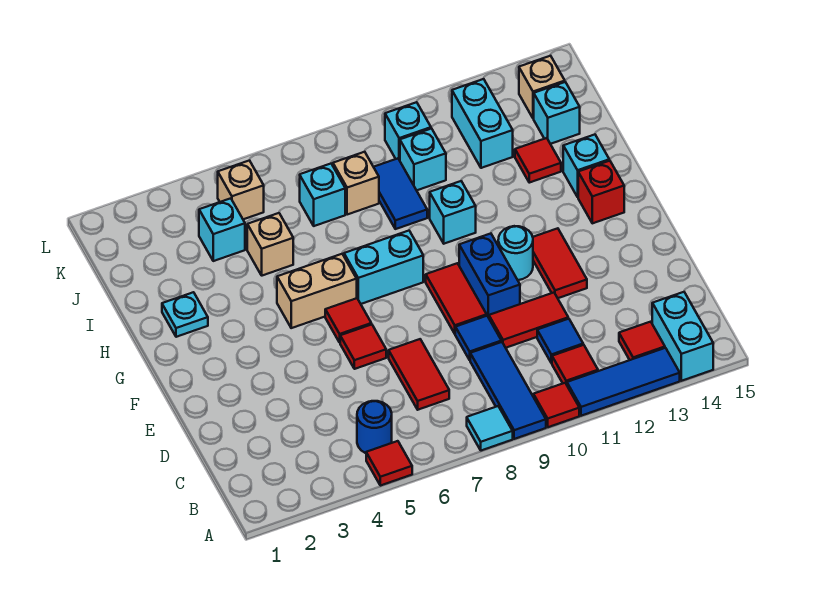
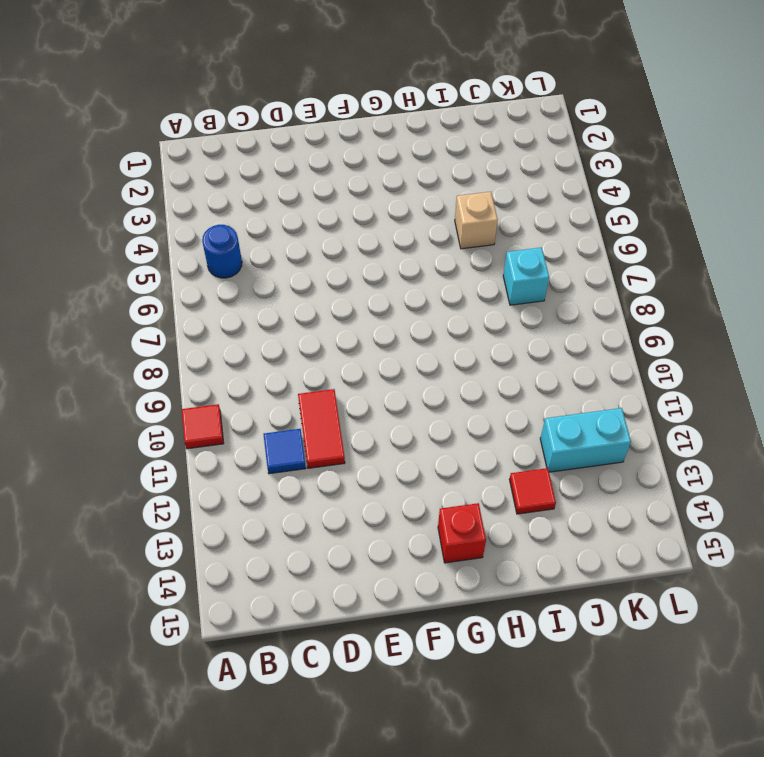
none -> red tile A5 level 1
none -> cyan tile A8 level 1
none -> blue tile A9:C9 level 1
none -> blue tile A11:A13 level 1

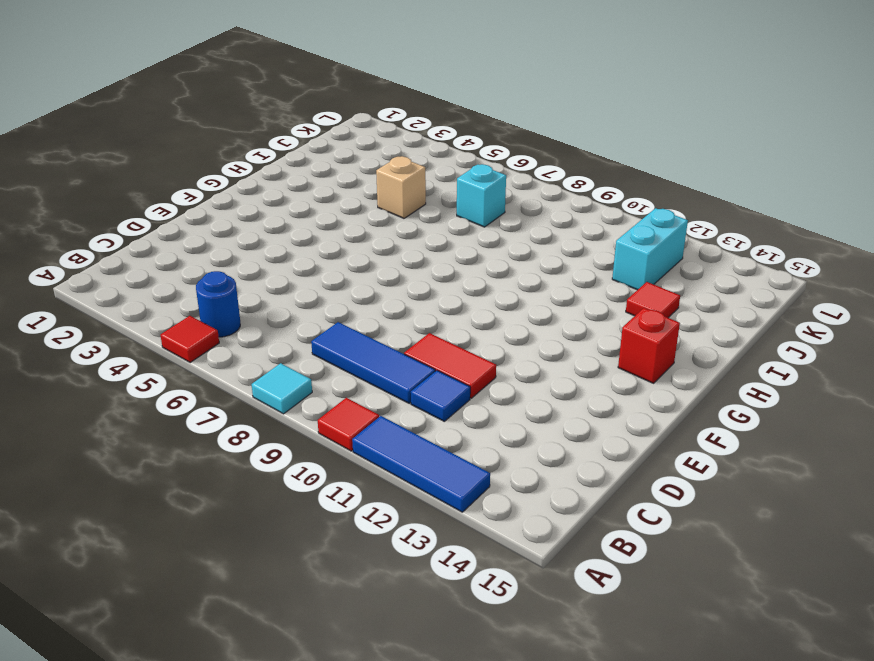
blue tile C8:C10 level 1 -> blue tile A9:C9 level 1
none -> cyan brick A14:B14 level 1
none -> red tile B11 level 1
none -> red tile B13 level 1
none -> red tile C7:D7 level 1

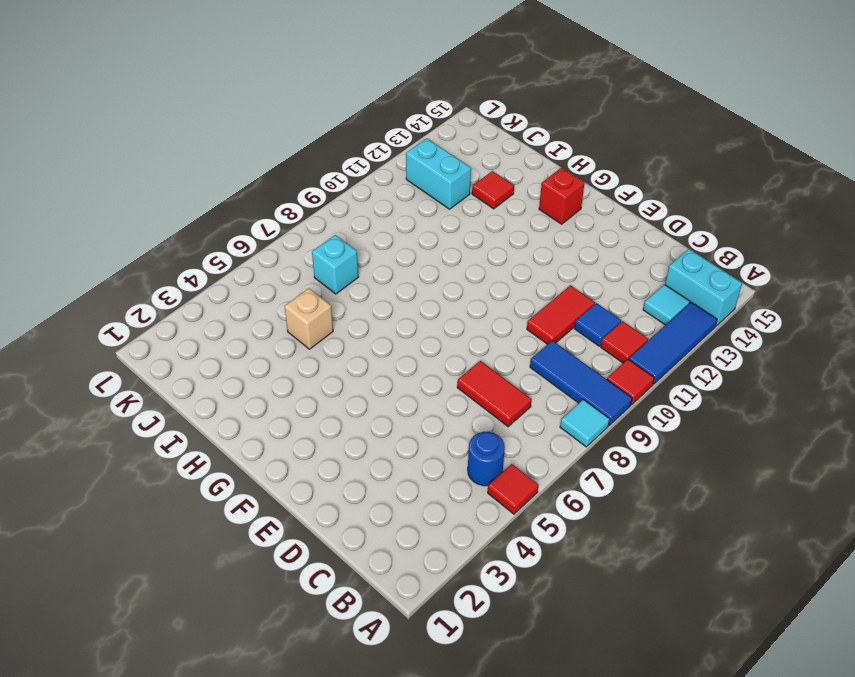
cyan tile B13 level 1 -> red tile B13 level 1
none -> blue tile D9 level 1
none -> red tile E6 level 1
none -> red tile E9:F9 level 1
none -> blue brick E10:F10 level 1

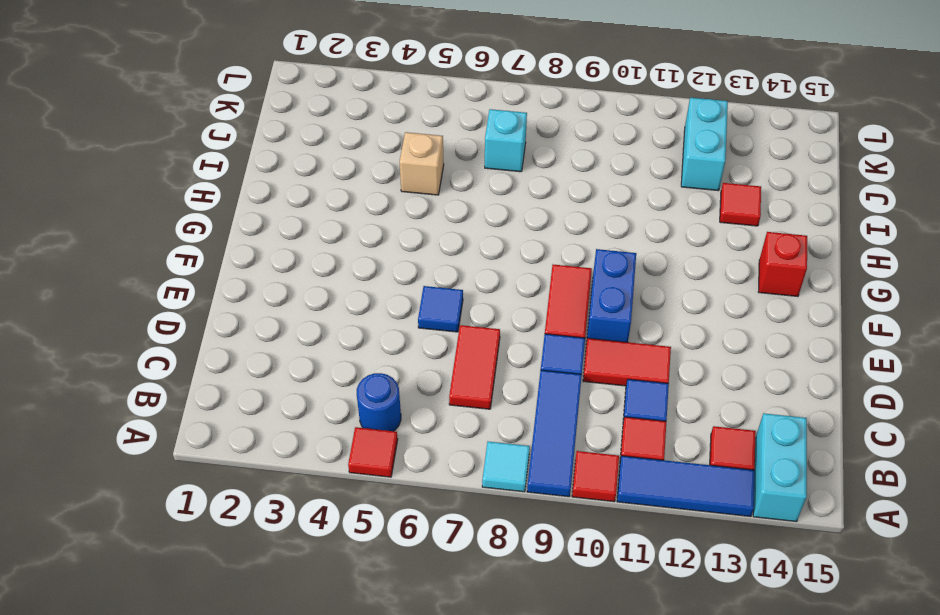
blue tile E6 level 1 -> red tile E6 level 1
none -> red tile E12:F12 level 1
none -> red tile F6 level 1
none -> cyan round brick F11 level 1
none -> tan brick G5:G6 level 1

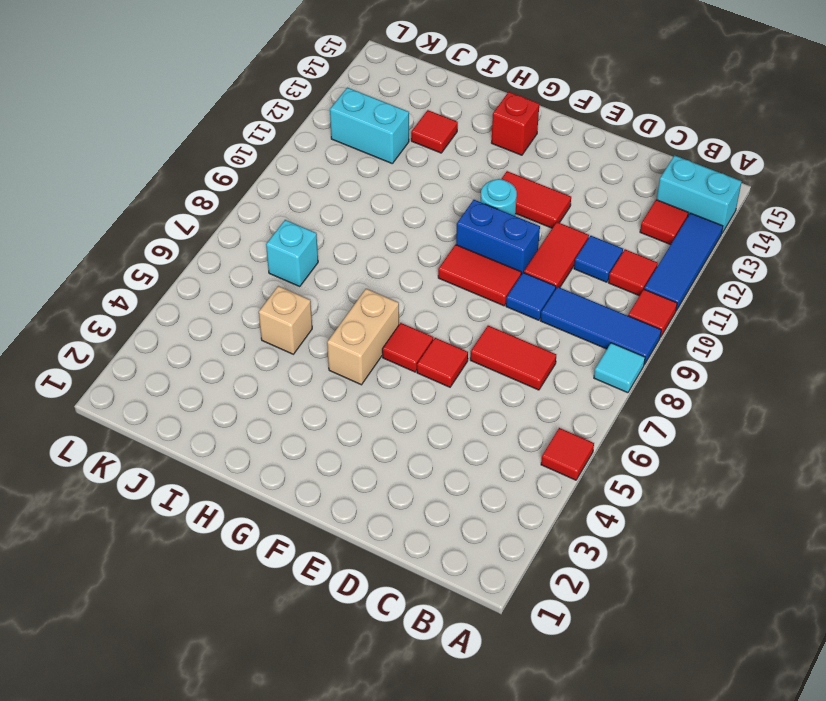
none -> blue round brick B5 level 1
none -> cyan brick G7:G8 level 1
none -> cyan plate H2 level 1
none -> cyan brick H10 level 1

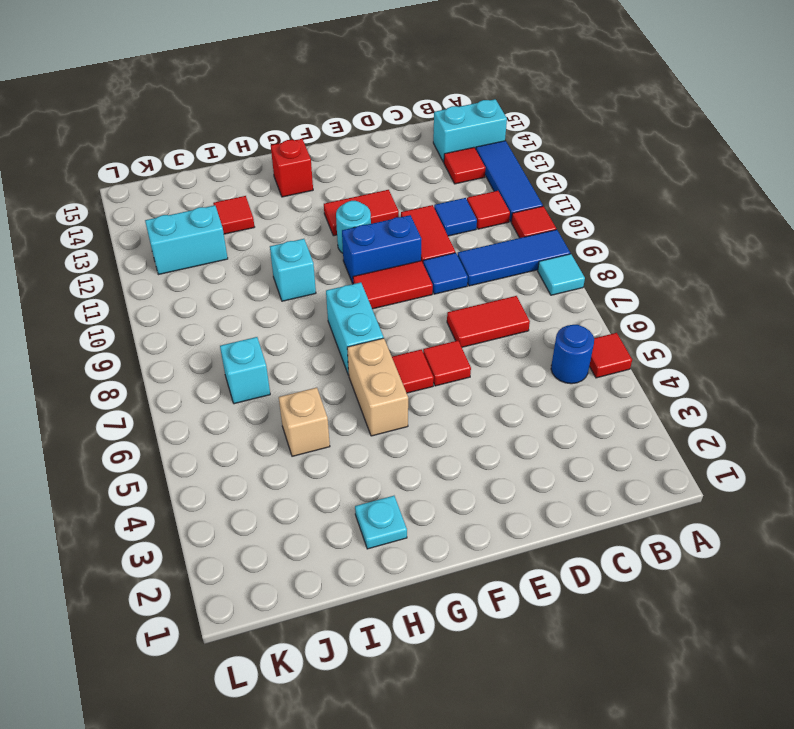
none -> cyan brick H14 level 1
none -> blue tile I9:J9 level 1
none -> cyan brick J4 level 1
none -> tan brick J8 level 1

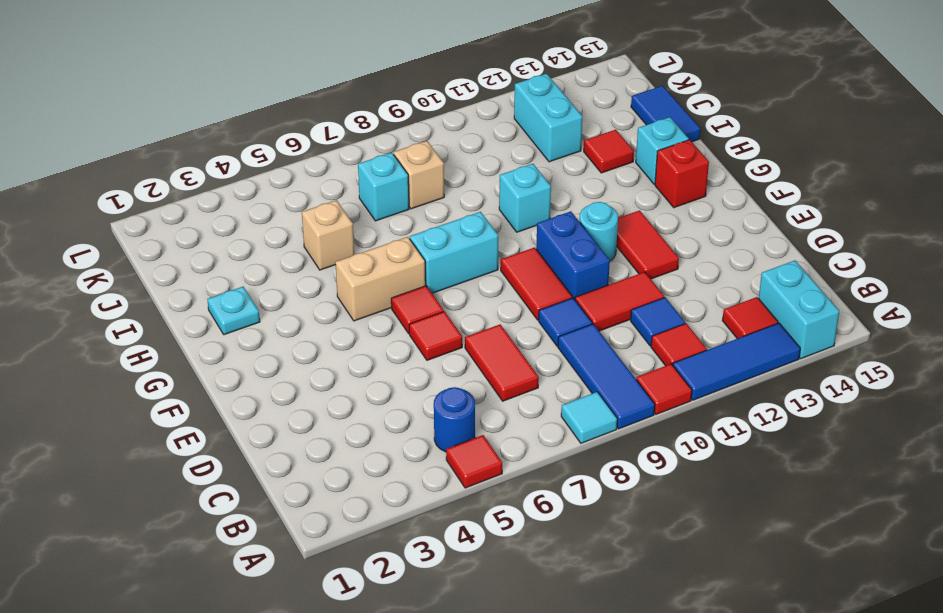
blue tile I15:J15 level 1 -> blue tile I9:J9 level 1
none -> cyan brick J4 level 1
none -> cyan brick J10 level 1
none -> cyan brick J14 level 1
none -> tan brick K5 level 1

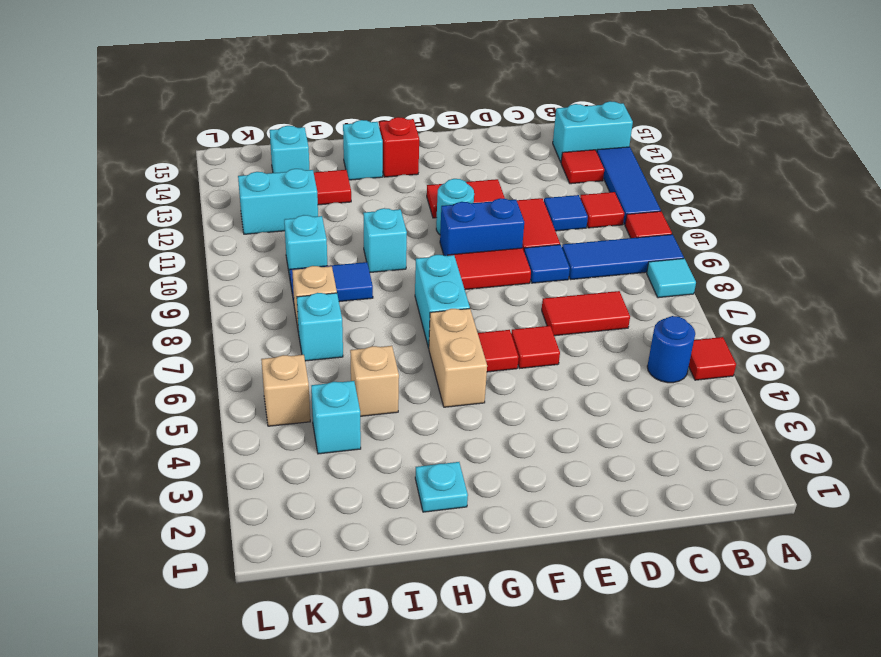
none -> cyan brick K10 level 1
none -> tan brick K14 level 1

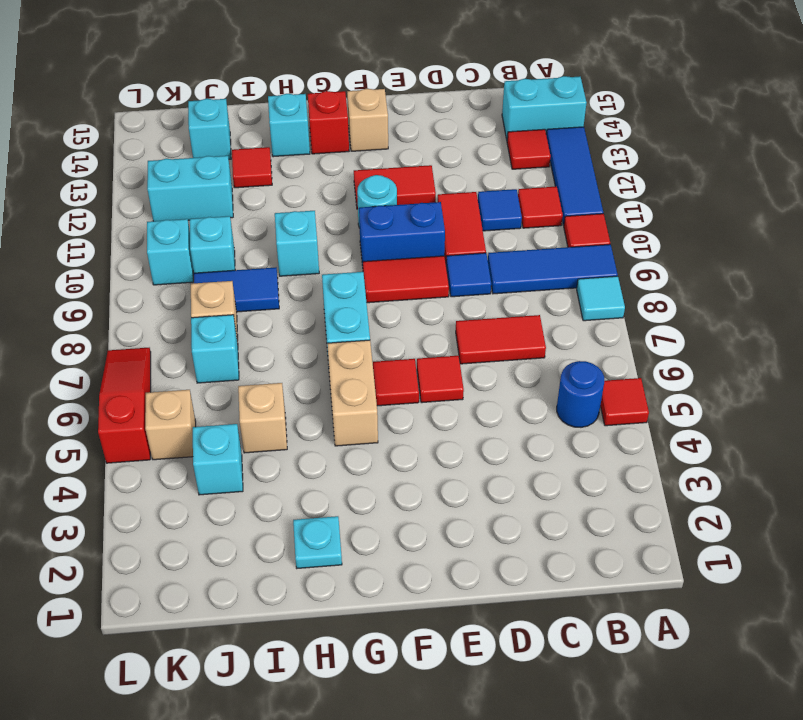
tan brick F14 level 1 -> tan brick K14 level 1
red slope L5:L7 level 1 top 5 -> none

